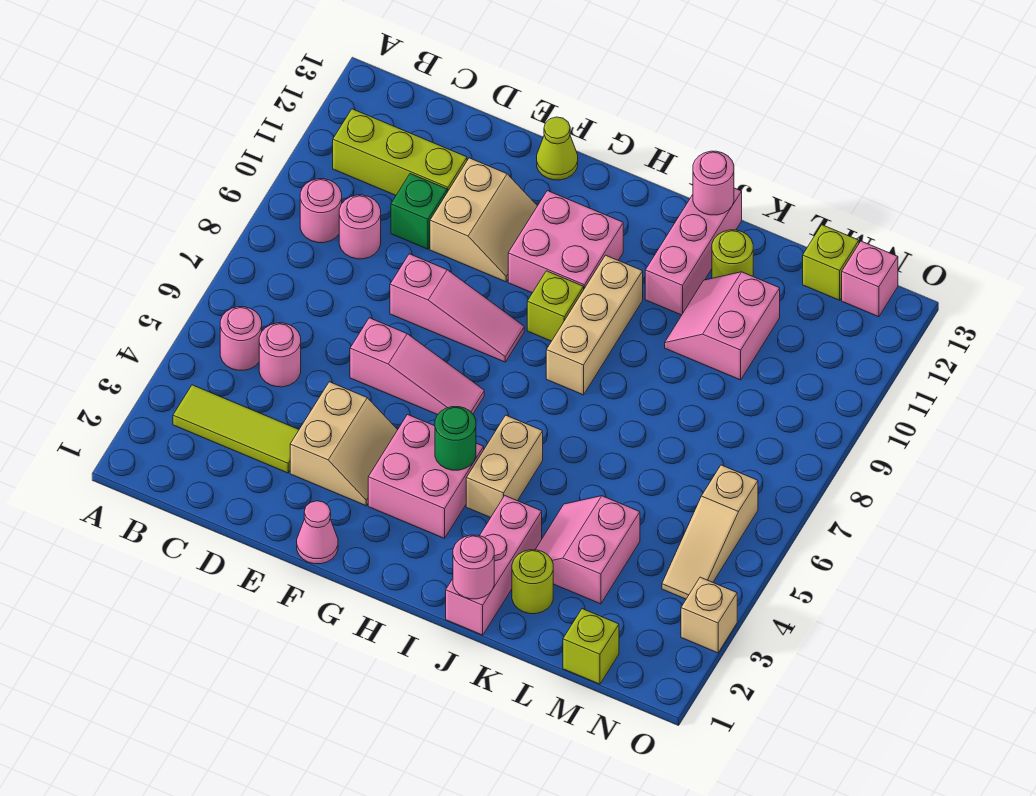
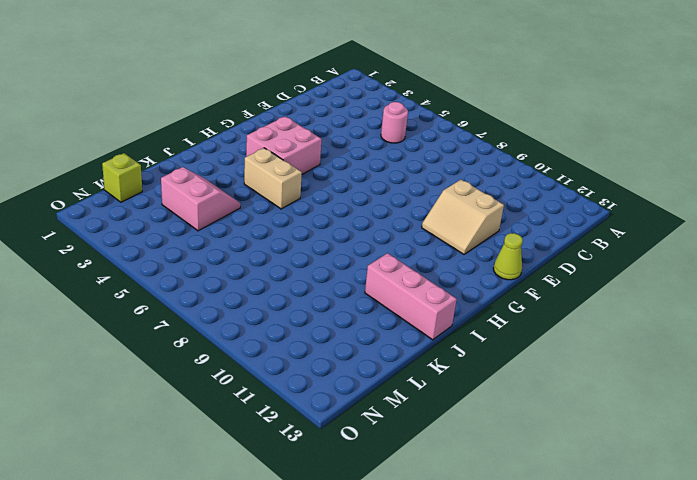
none -> lime tile B3:D3 level 1
none -> pink round brick B5 level 1
none -> pink round brick B9 level 1
none -> lime brick B11:D11 level 1

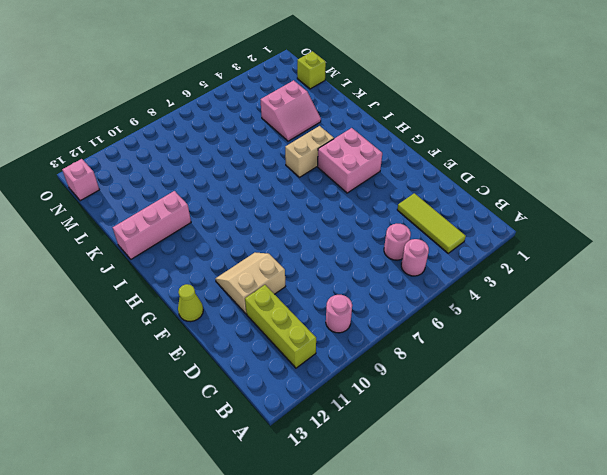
none -> pink round brick C9 level 1
none -> green brick D10 level 1
none -> tan slope E3:F4 level 1 top E
none -> pink slope E6:G6 level 1 top E

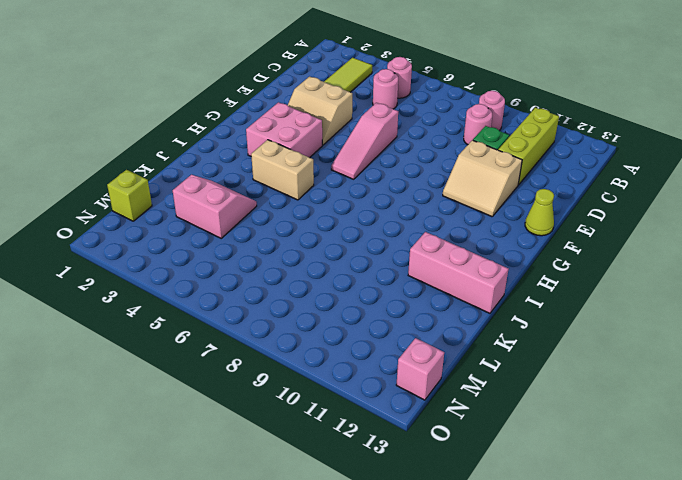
none -> pink slope E8:G8 level 1 top E
none -> pink cone F1 level 1
none -> pink brick G10:H11 level 1
none -> lime brick H9 level 1

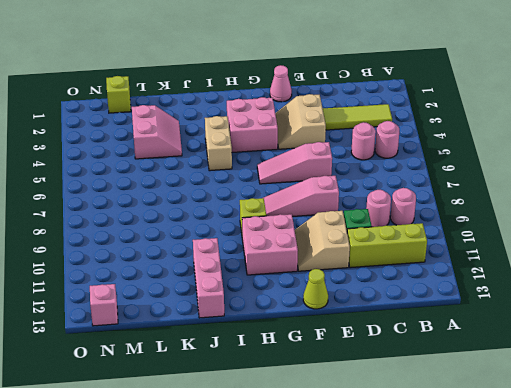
none -> tan brick I8:I10 level 1
none -> pink brick J1:J3 level 1
none -> lime round brick K2 level 1
none -> pink slope K10:L11 level 1 top L

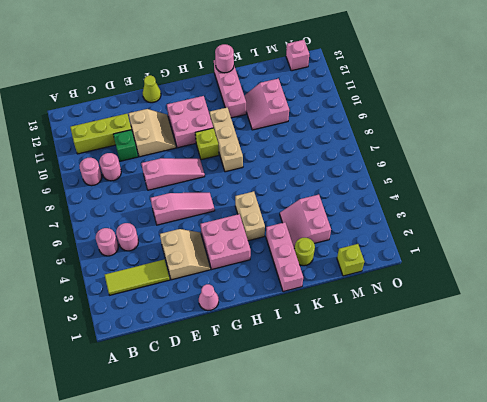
none -> lime round brick K12 level 1
none -> lime brick M13 level 1
none -> tan slope N4:N6 level 1 top 6
none -> tan brick O3 level 1

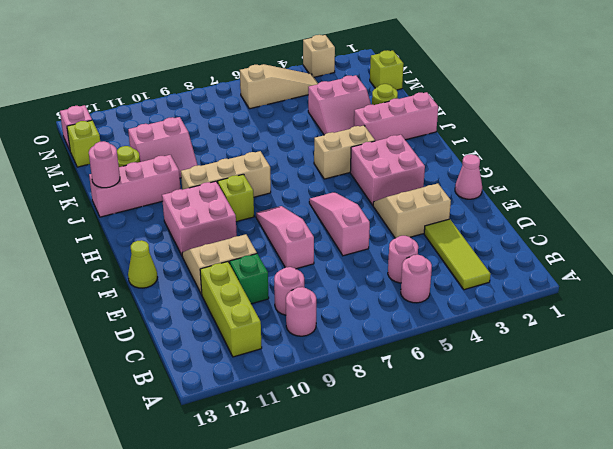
none -> green round brick H4 level 2
none -> pink round brick J1 level 2

